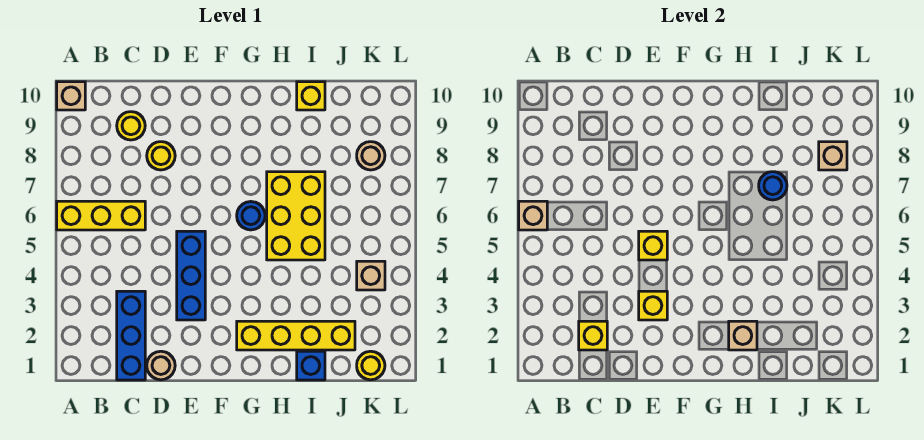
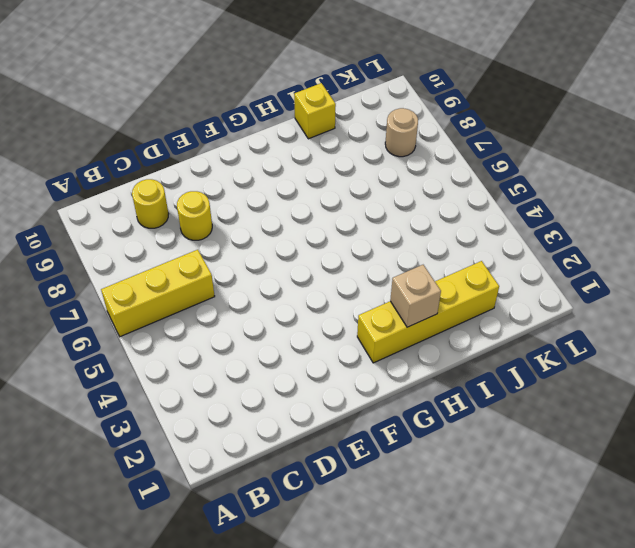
none -> tan brick A10 level 1
none -> blue brick C1:C3 level 1
none -> tan round brick D1 level 1

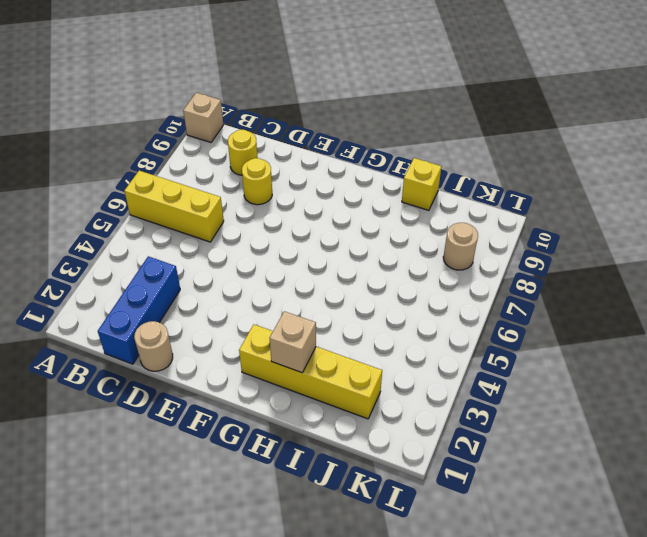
none -> blue brick E3:E5 level 1
none -> blue round brick G6 level 1
none -> yellow brick H5:I7 level 1

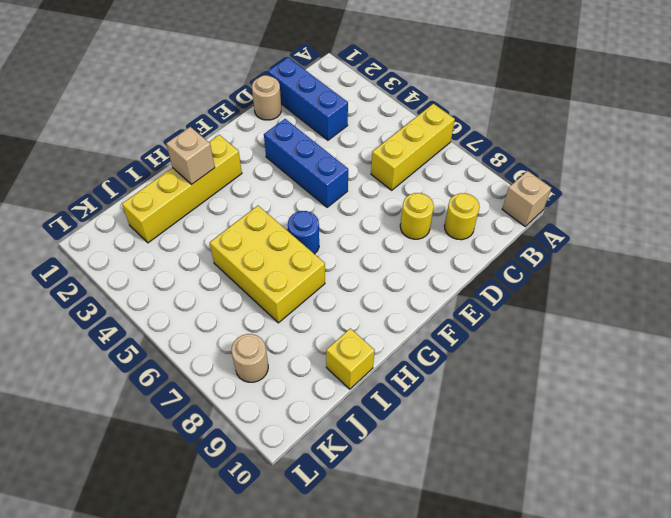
none -> blue brick I1 level 1
none -> yellow round brick K1 level 1
none -> tan brick K4 level 1

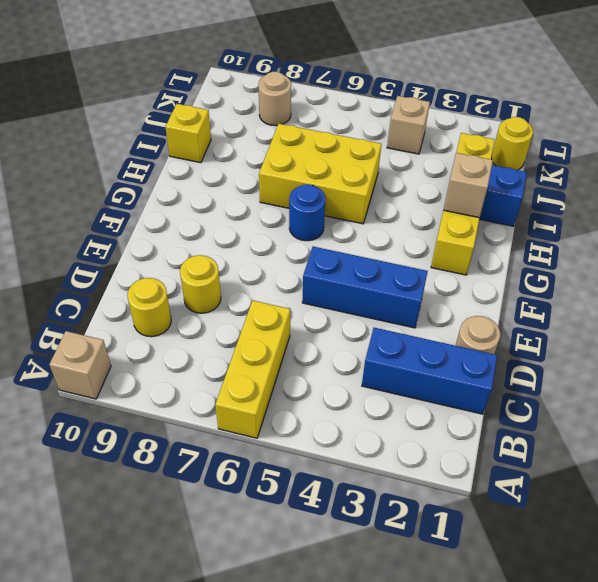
none -> tan brick A6 level 2
none -> yellow brick C2 level 2
none -> yellow brick E3 level 2

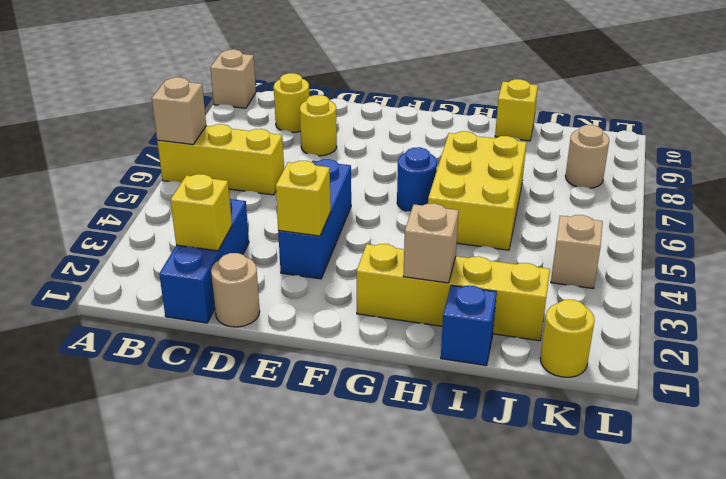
none -> yellow brick E5 level 2
none -> blue round brick I7 level 2
none -> tan brick K8 level 2

